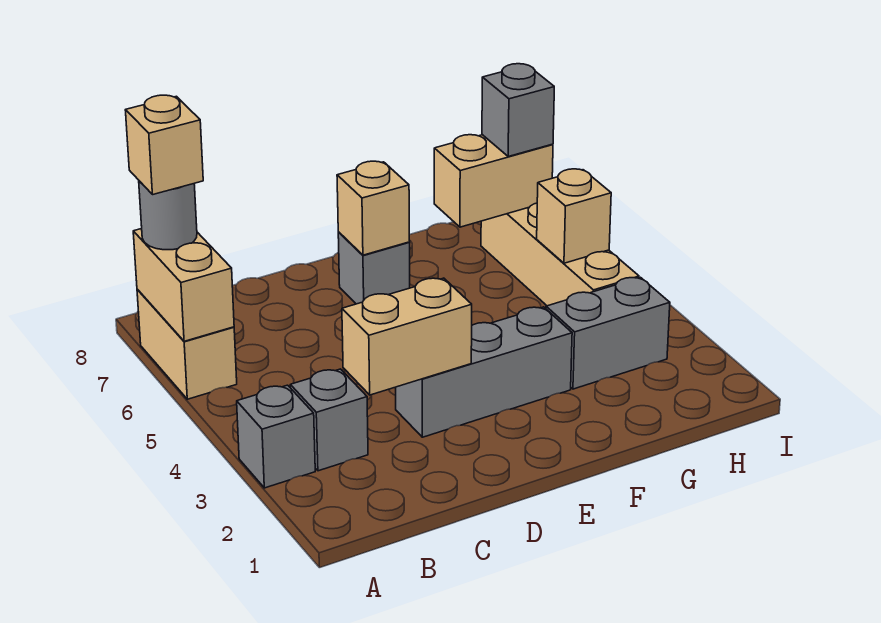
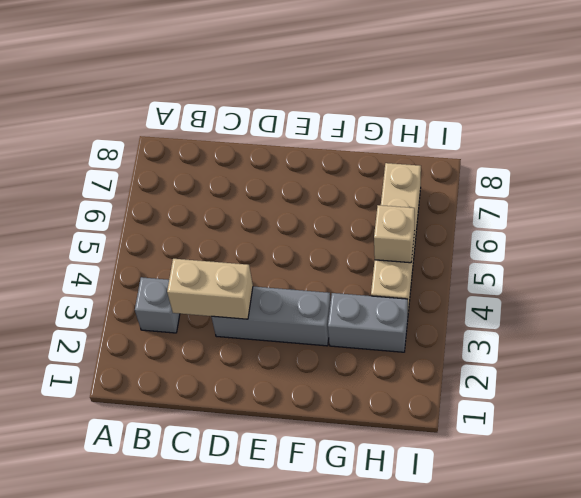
none -> grey brick A3 level 1
none -> tan brick A6:A7 level 1
none -> grey brick E7 level 1

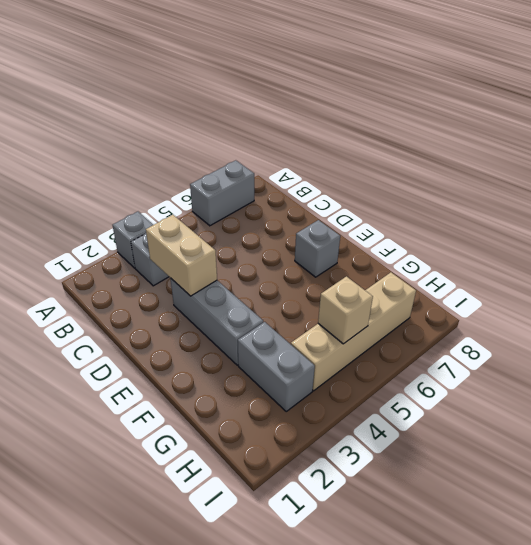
grey brick A6:A7 level 1 -> tan brick A6:A7 level 1
none -> tan brick A6:A7 level 2
none -> tan brick E7 level 2
none -> tan brick G7:H7 level 2

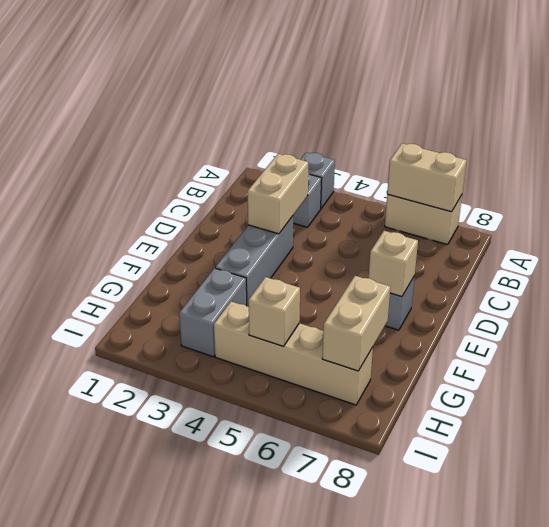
none -> grey round brick A7 level 3
none -> grey brick H7 level 3
none -> tan brick A7 level 4

